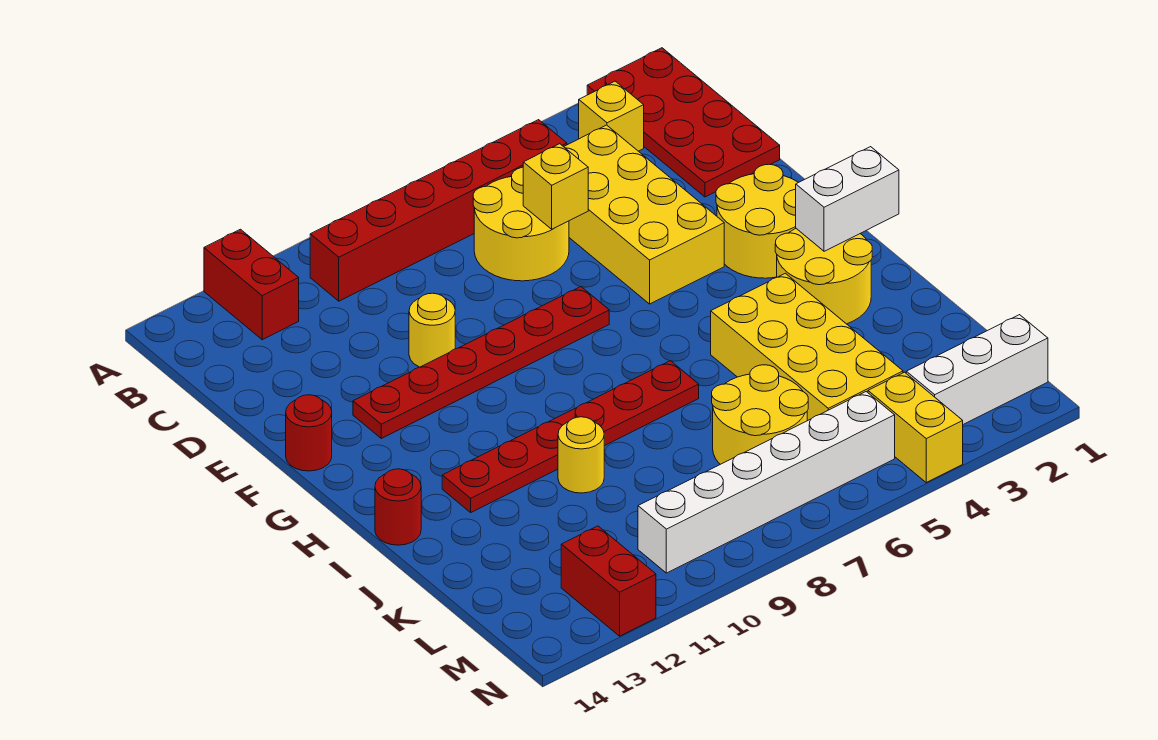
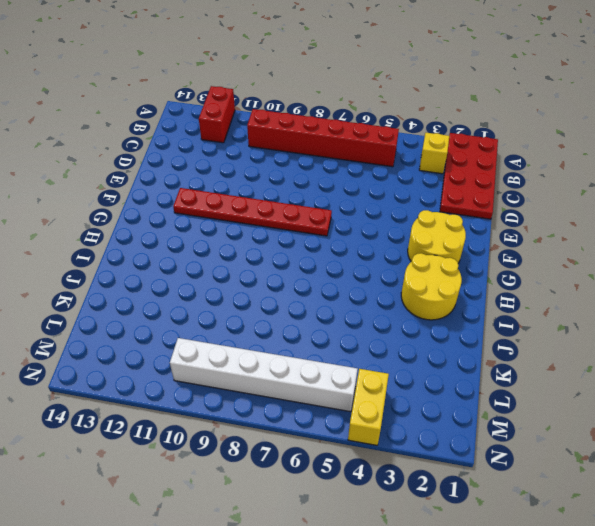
none -> yellow brick C4:F5 level 1
none -> yellow round brick C6:D7 level 1
none -> yellow round brick E10 level 1

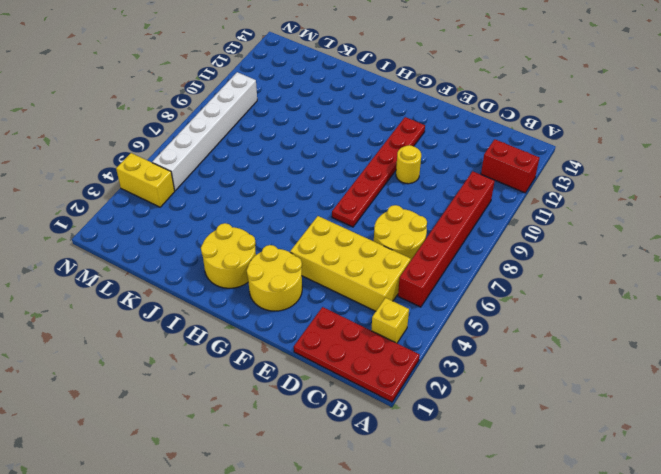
none -> red round brick F14 level 1
none -> yellow brick I4:L5 level 1
none -> red plate I7:I12 level 1

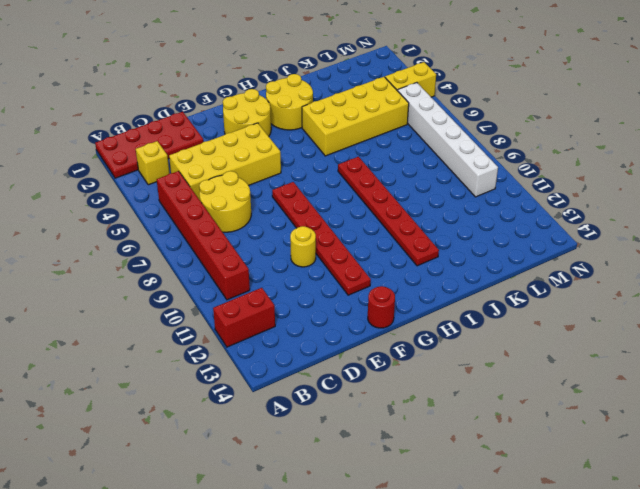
none -> red round brick I14 level 1
none -> yellow round brick J10 level 1
none -> yellow round brick K6:L7 level 1

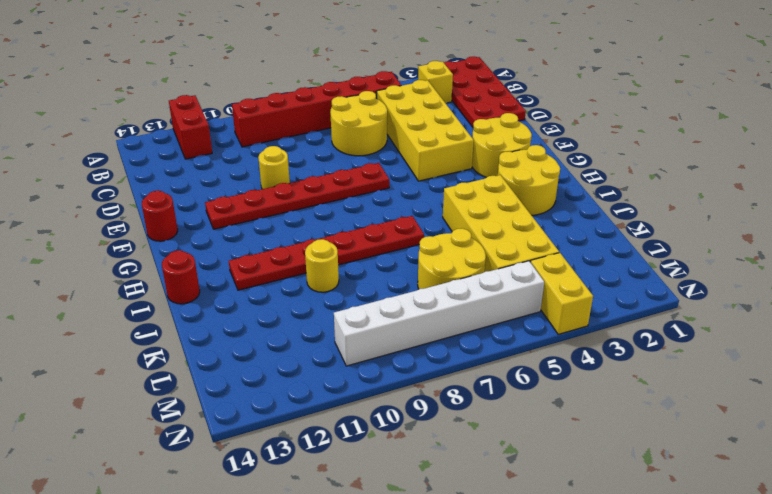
none -> white brick M1:M3 level 1
none -> red brick M12:N12 level 1
none -> yellow brick D6 level 2

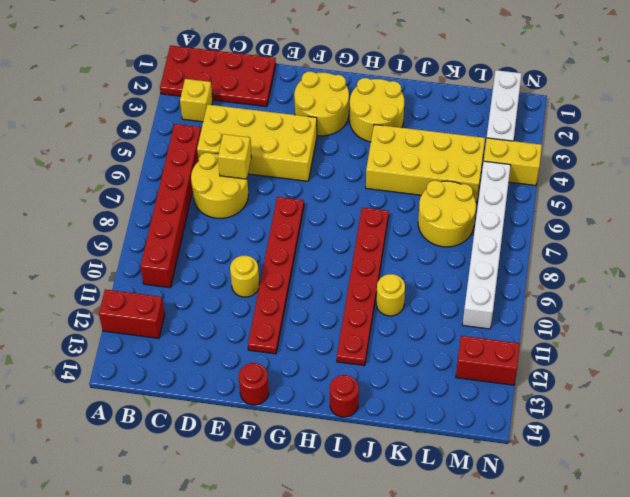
none -> white brick H1:H2 level 2

